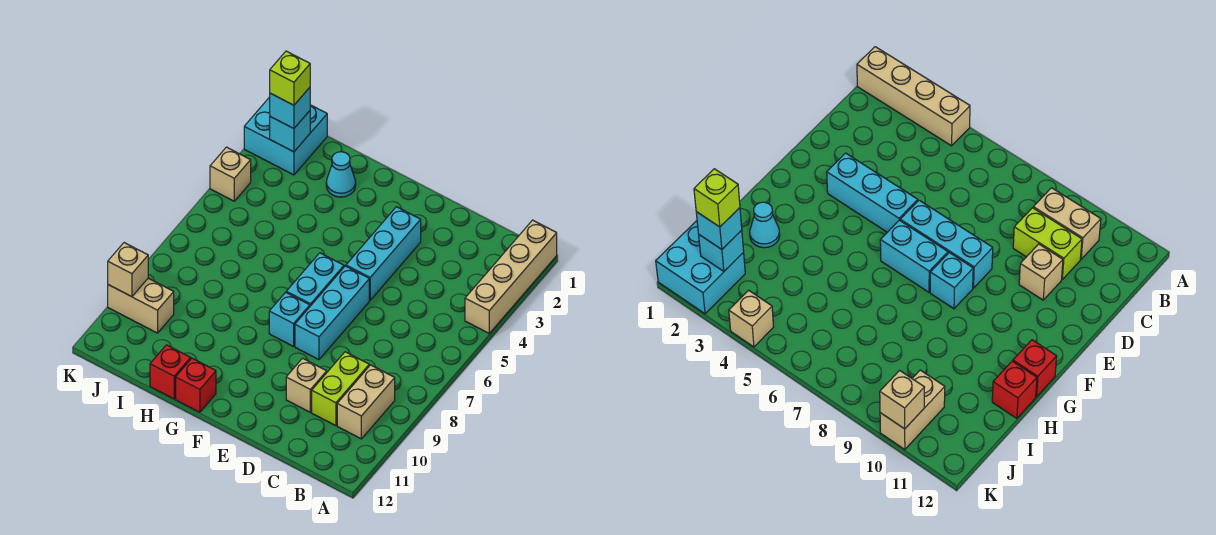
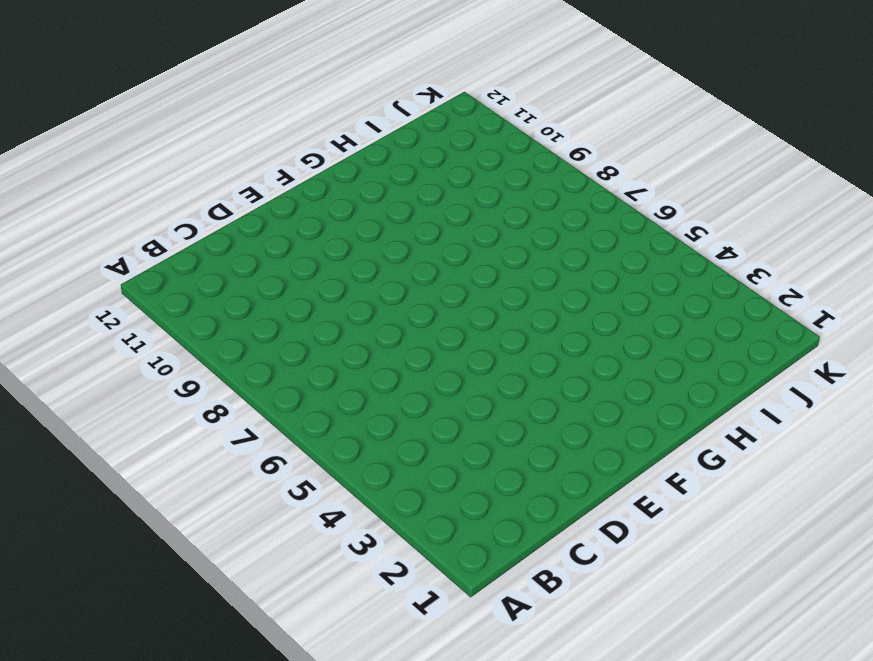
none -> tan brick A1:A4 level 1
none -> tan brick B9:B10 level 1
none -> lime brick C9:C10 level 1

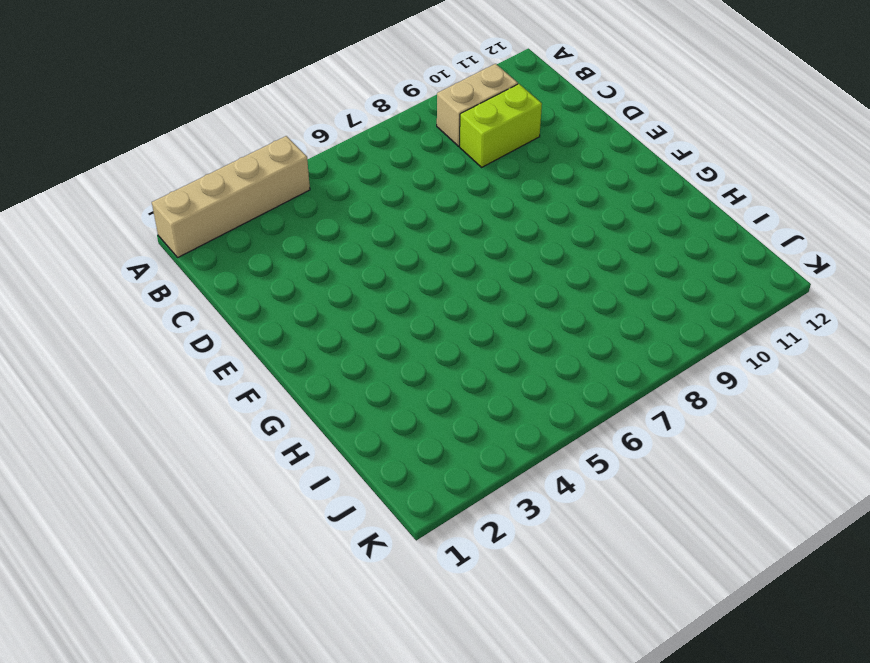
none -> tan brick D10 level 1
none -> cyan brick E3:E5 level 1
none -> cyan brick E6:E8 level 1

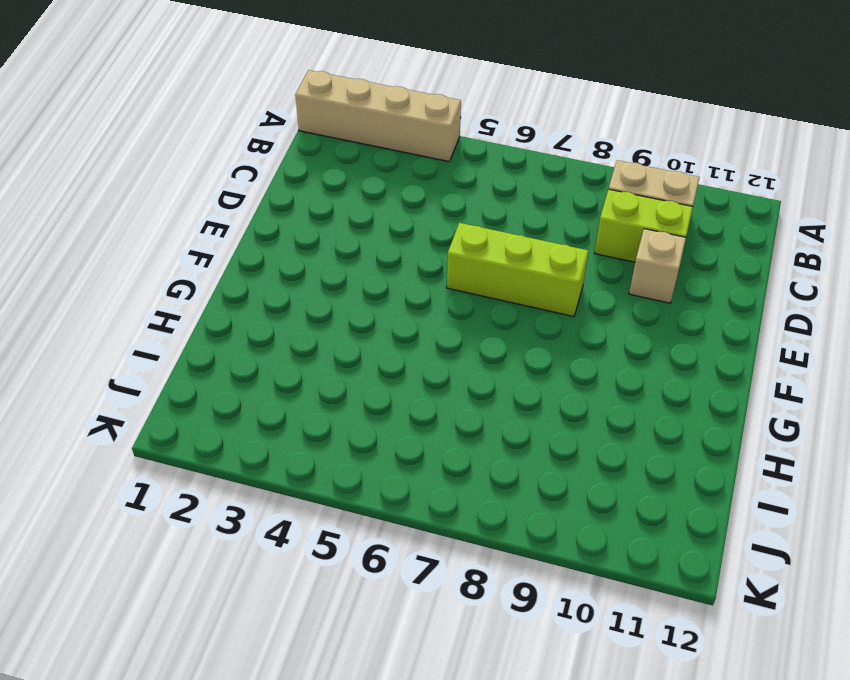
lime brick E6:E8 level 1 -> cyan brick E6:E8 level 1
none -> cyan brick E3:E5 level 1
none -> cyan brick F6:F7 level 1
none -> cyan brick F8 level 1

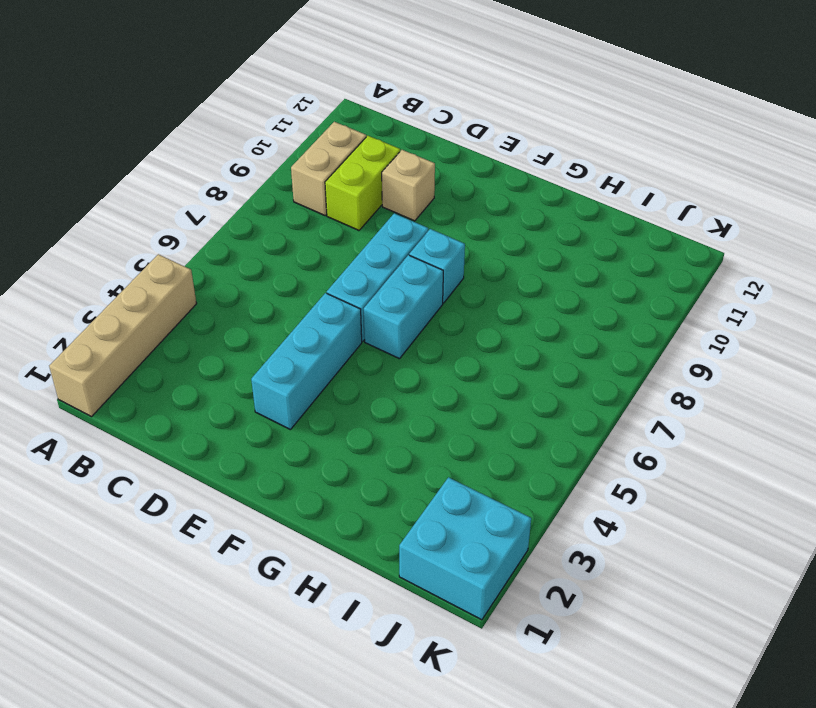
none -> red brick G12 level 1
none -> cyan cone H2 level 1
none -> red brick H12 level 1

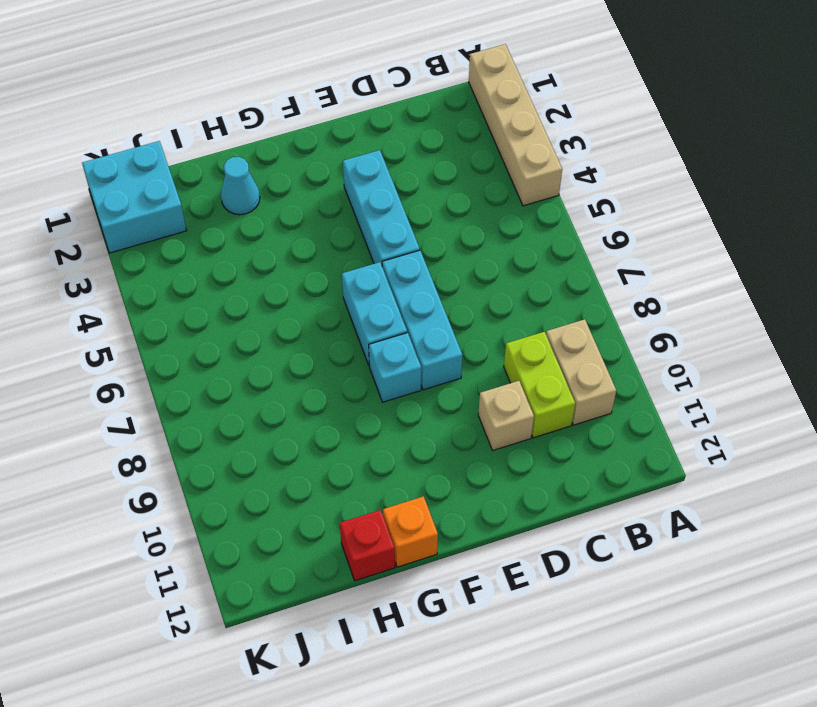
orange brick G12 level 1 -> red brick G12 level 1
none -> tan brick J10:K10 level 1
none -> tan brick K4 level 1
none -> cyan brick J2 level 2

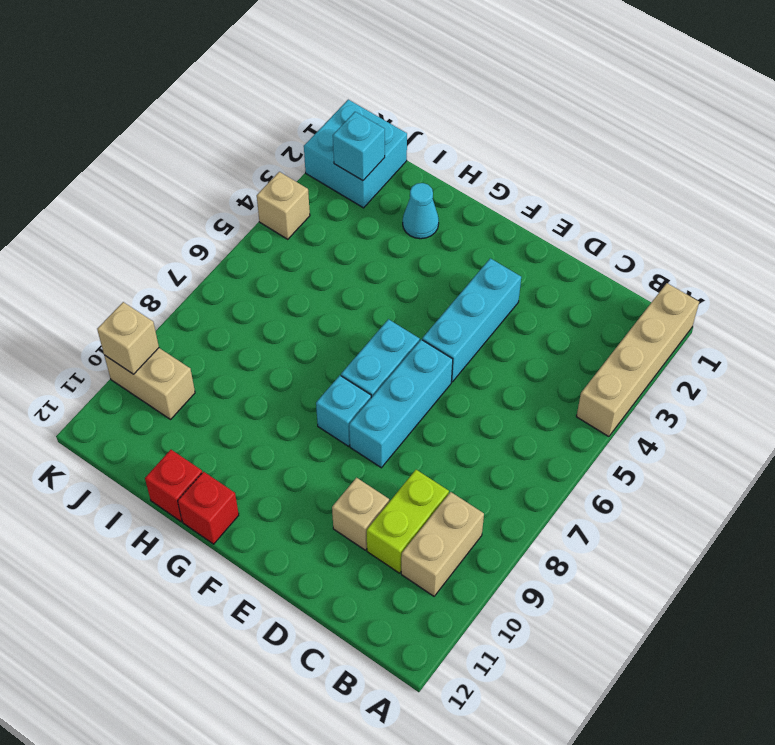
none -> cyan brick J2 level 3
none -> lime brick J2 level 4

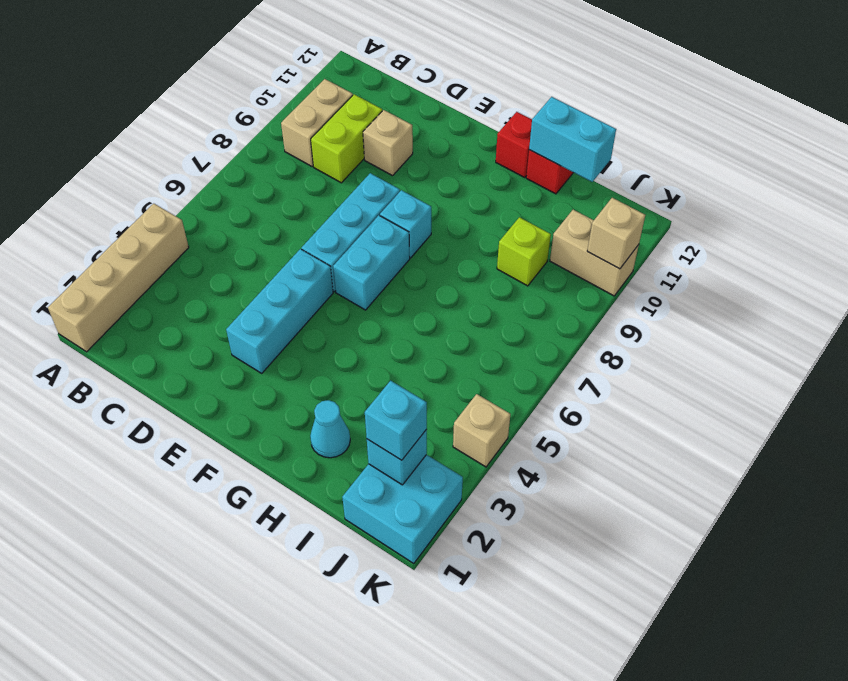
cyan brick H12:I12 level 2 -> none
lime brick I9 level 1 -> lime brick J2 level 4

